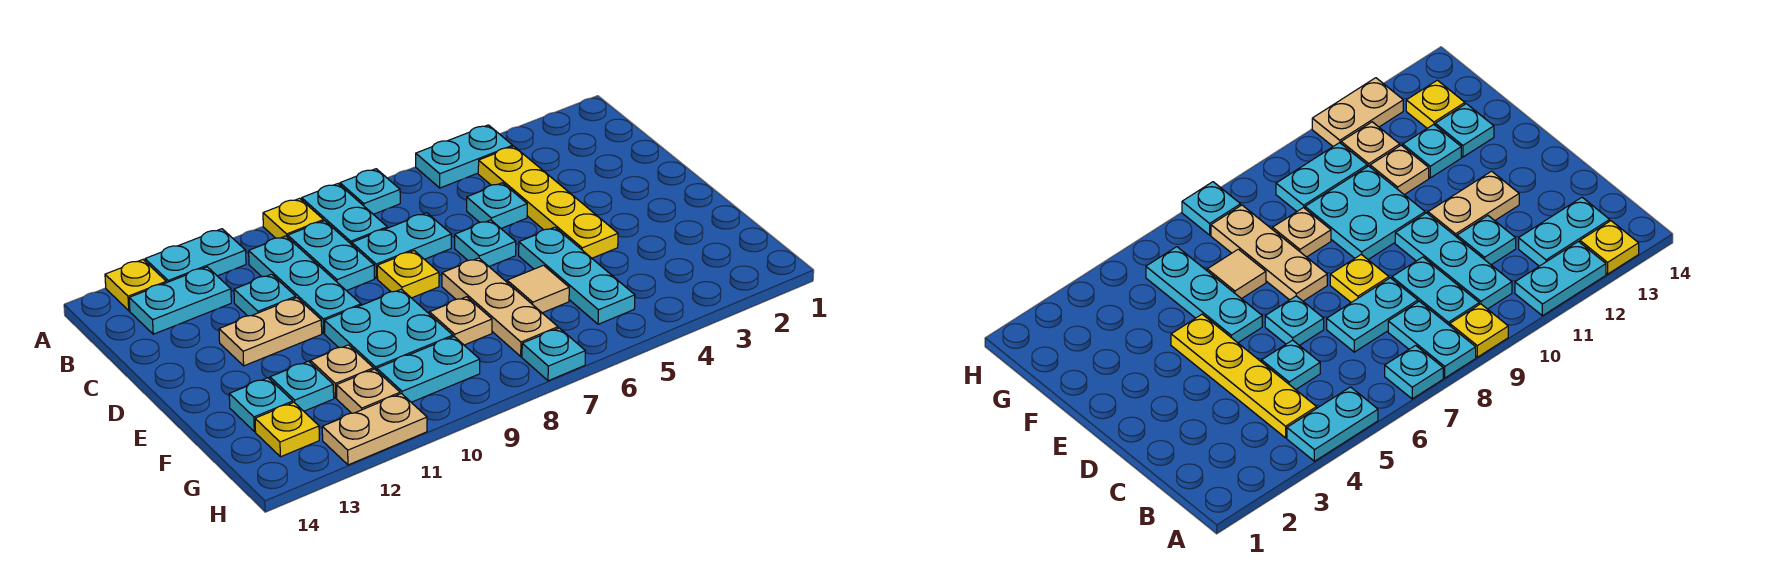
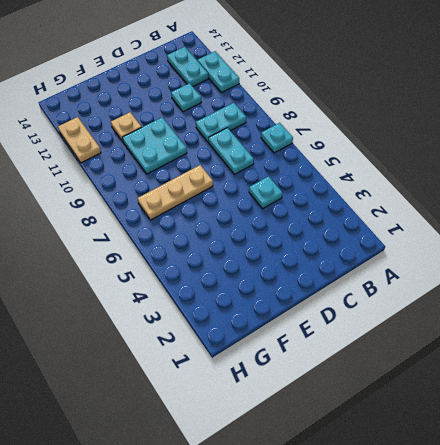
none -> cyan plate A4:A5 level 1
none -> cyan plate A8:B8 level 1
none -> yellow plate A9 level 1

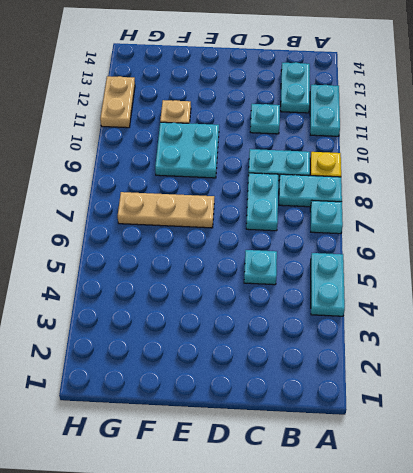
none -> yellow plate A13 level 1
none -> yellow plate B4:E4 level 1
none -> cyan plate B10:D10 level 1

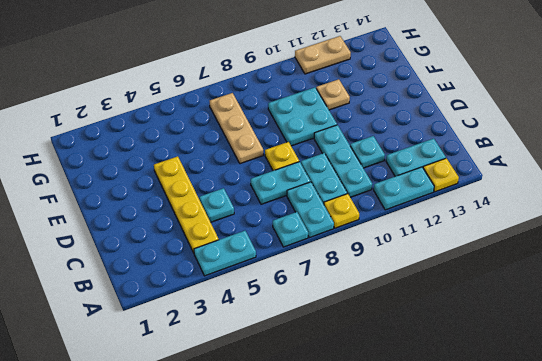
none -> cyan plate D6 level 1
none -> tan plate D11:D12 level 1
none -> cyan plate E5:G5 level 1

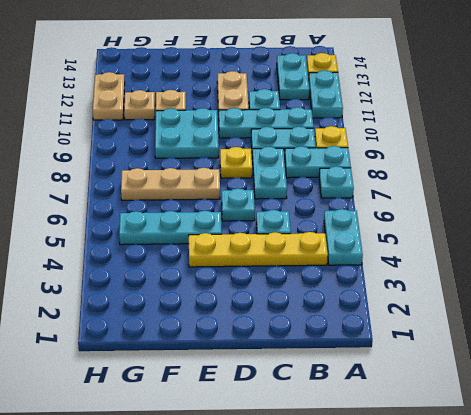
none -> tan tile F6 level 1
none -> tan plate F8 level 1
none -> cyan plate F12 level 1

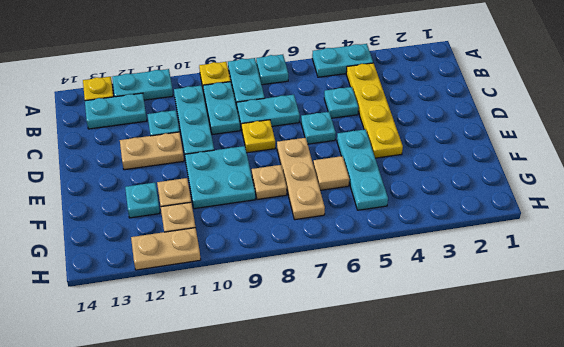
none -> cyan plate F13 level 1
none -> cyan plate G9:G10 level 1
none -> yellow plate G13 level 1

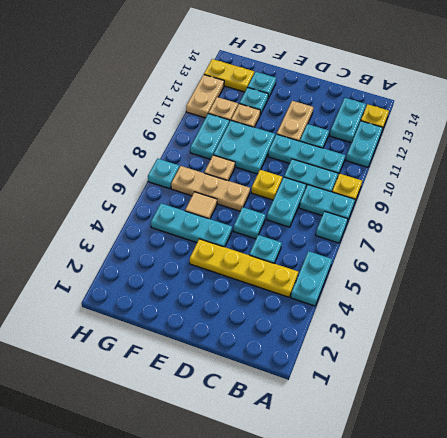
yellow plate G13:H13 level 1 -> yellow plate G13 level 1

